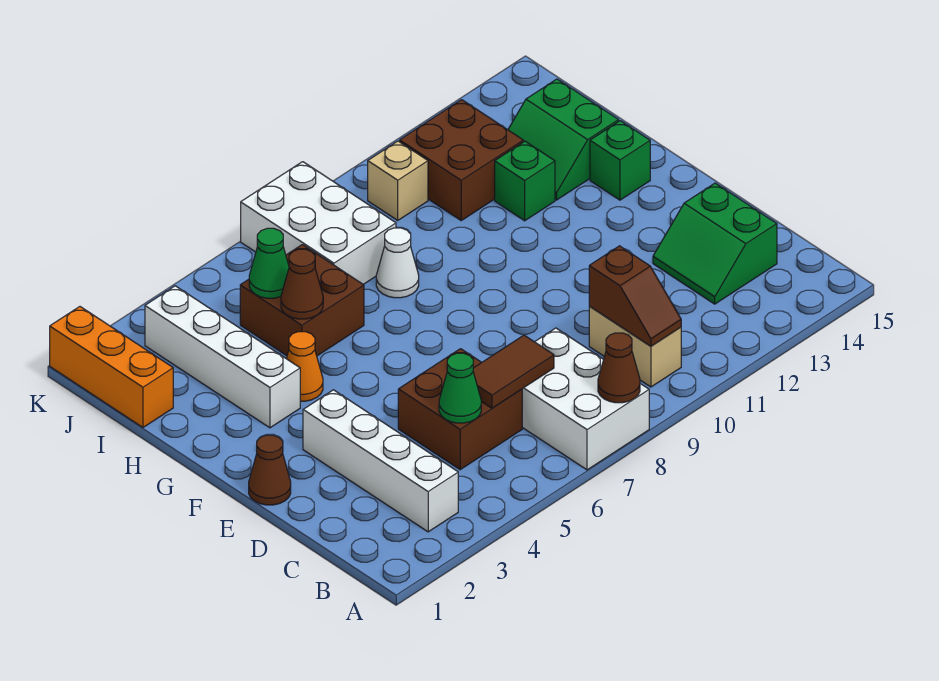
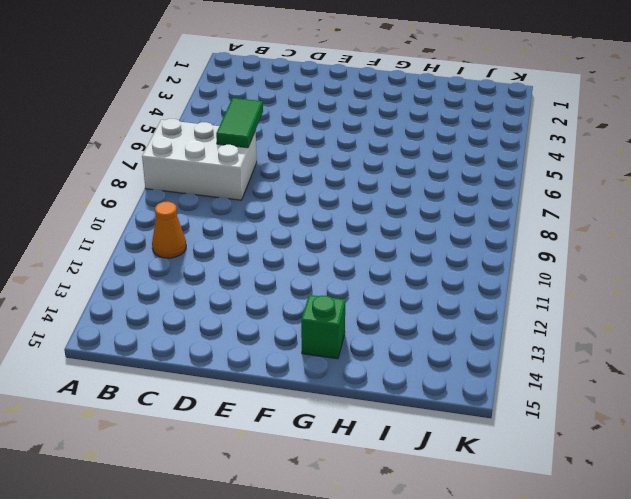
orange cone B11 level 1 -> orange cone G4 level 1
green tile C6:C7 level 2 -> brown tile C6:C7 level 2
none -> white brick B3:E3 level 1
none -> tan brick B10:C10 level 1
none -> brown brick C5:D6 level 1

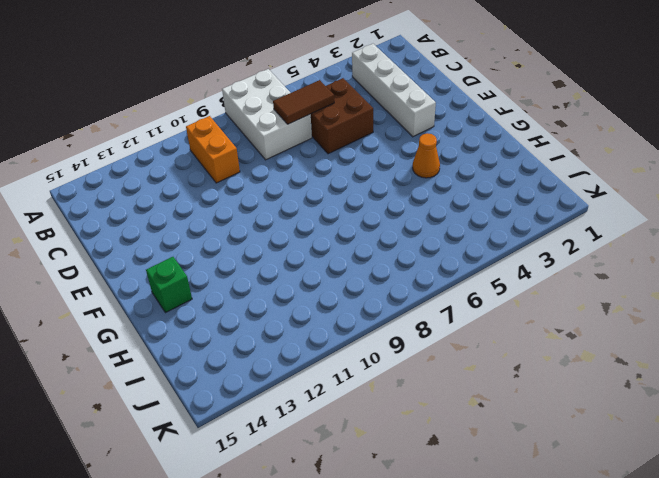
orange brick B10:C10 level 1 -> tan brick B10:C10 level 1
none -> green slope C13:D14 level 1 top 14
none -> brown cone E1 level 1
none -> white brick G3:J3 level 1

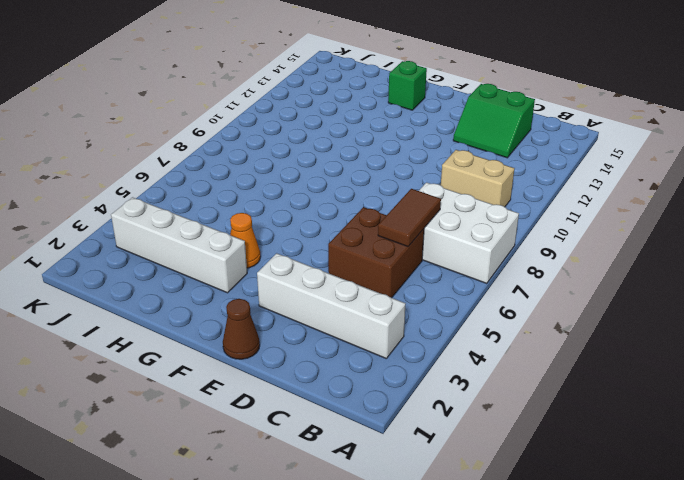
none -> brown brick H5:I6 level 1
none -> white cone H8 level 1
none -> green brick H12 level 1

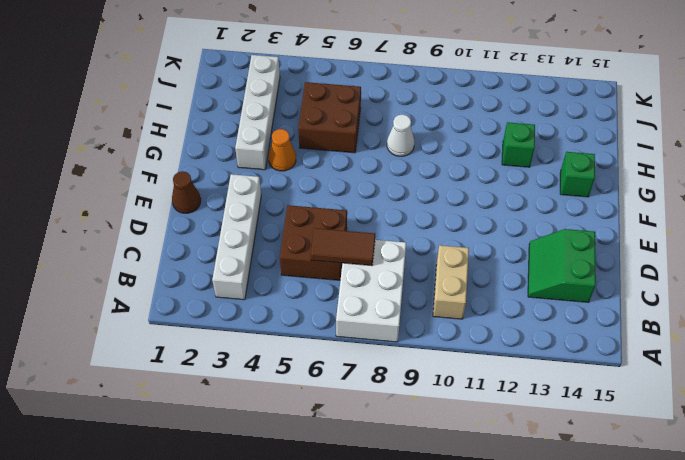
none -> green slope H13:I14 level 1 top 14
none -> orange brick I1:K1 level 1
none -> white brick I7:K8 level 1

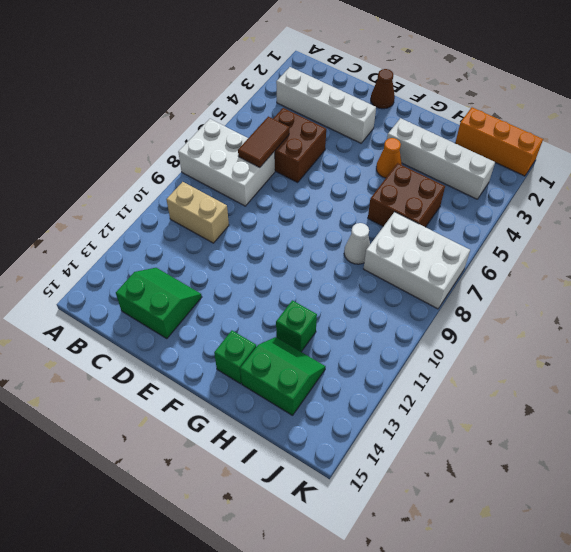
none -> brown brick I11:J12 level 1
none -> tan brick J10 level 1
none -> brown cone A8 level 2

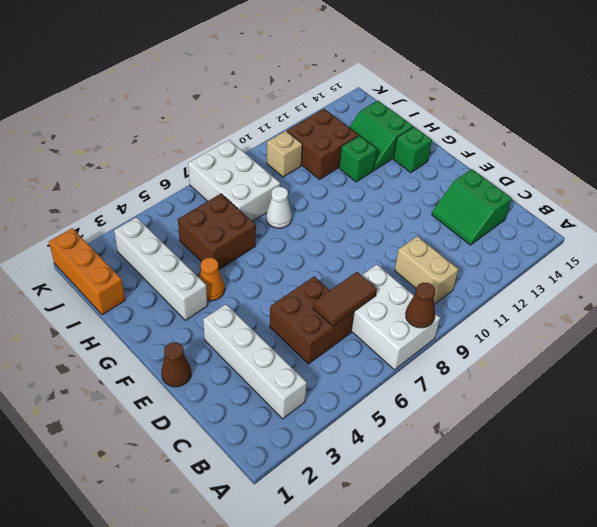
none -> brown slope B10:C10 level 2 top C
none -> green cone C5 level 2
none -> brown cone H5 level 2

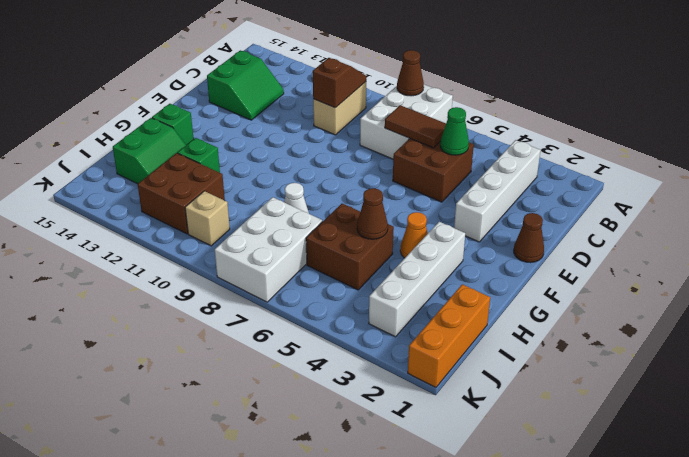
none -> green cone I5 level 2

